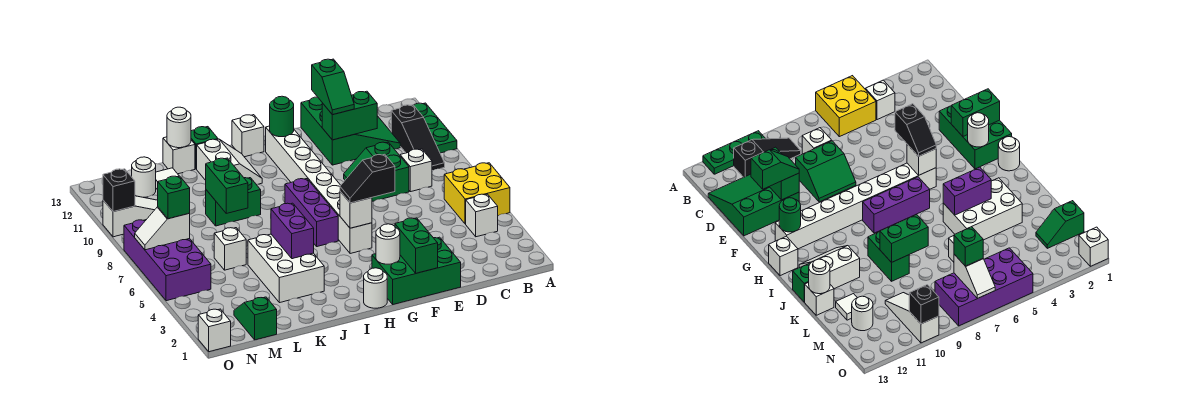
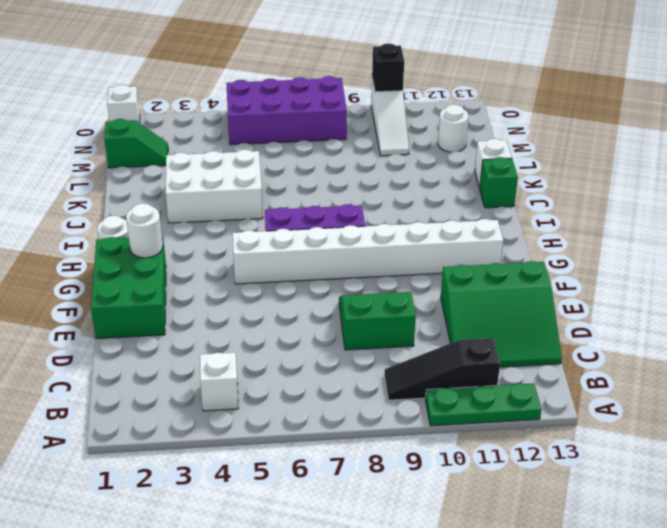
none -> yellow brick A5:B6 level 1
none -> white brick C8 level 1
none -> white brick H13 level 1
none -> white slope I11:J12 level 1 top J

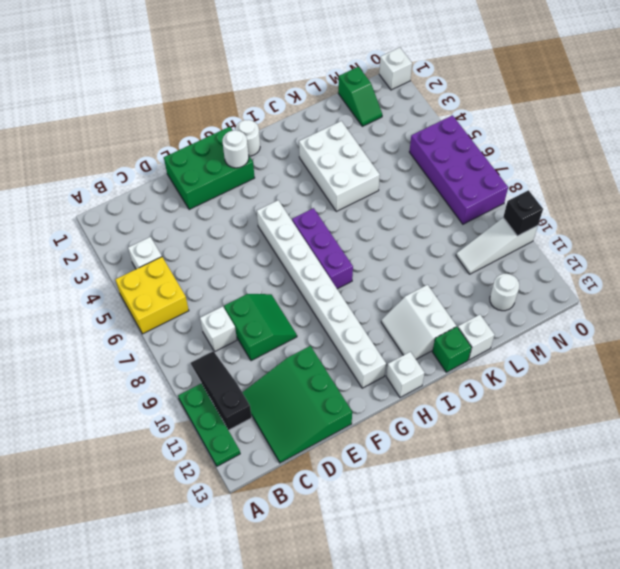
none -> green brick J9:K9 level 1
none -> white brick L6 level 1
none -> white tile L12 level 1
none -> green brick D11:E11 level 2

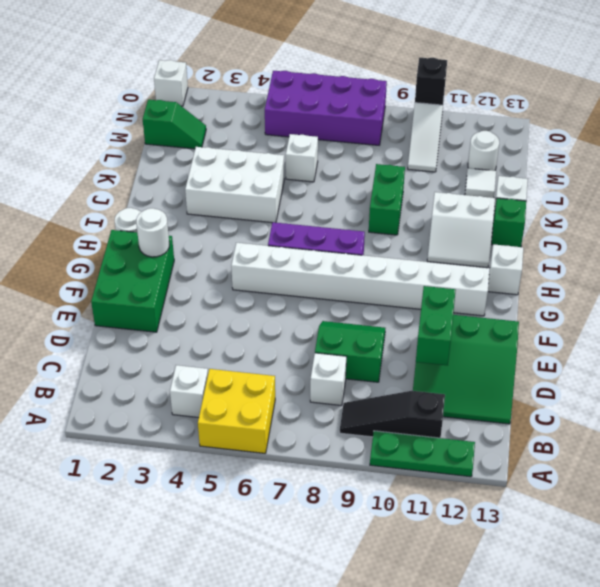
none -> green brick F1:F2 level 2
none -> white brick G5 level 2
none -> green round brick G12 level 2
none -> purple brick J4:J5 level 2

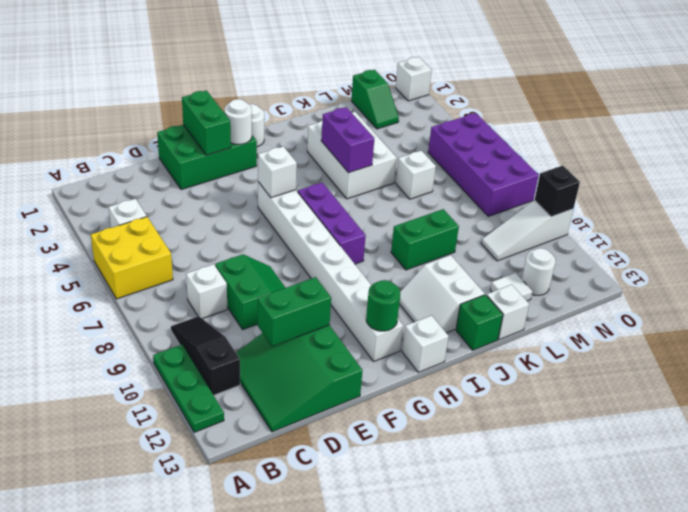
none -> green brick K8:K9 level 2
none -> white round brick K13 level 2
none -> white slope N7:O7 level 2 top N
none -> green slope E11:E12 level 3 top 12

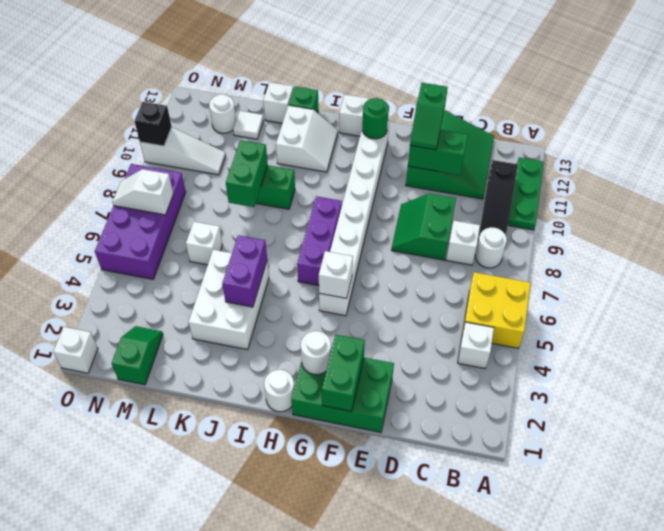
white round brick B8 level 1 -> white round brick K13 level 2
none -> black slope F5:G5 level 3 top F
none -> green brick N7 level 3

